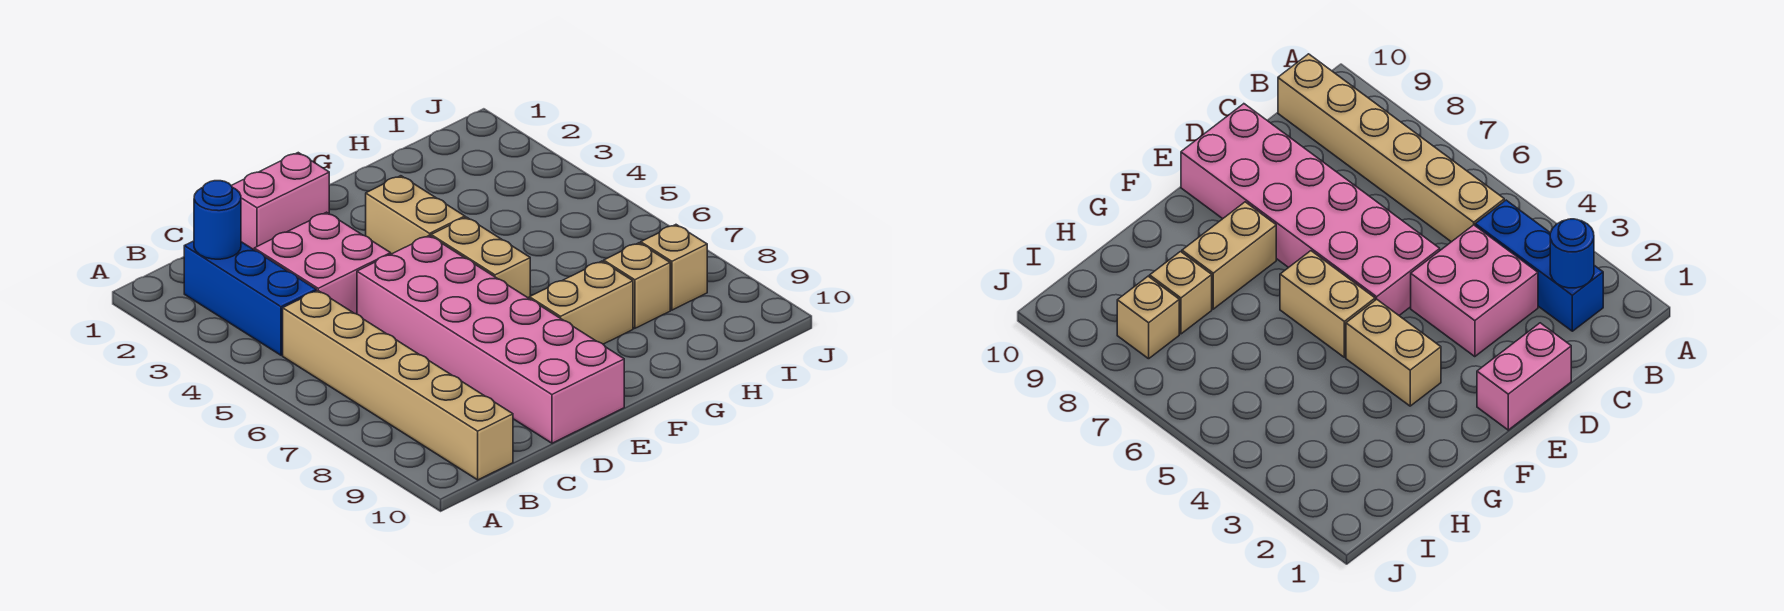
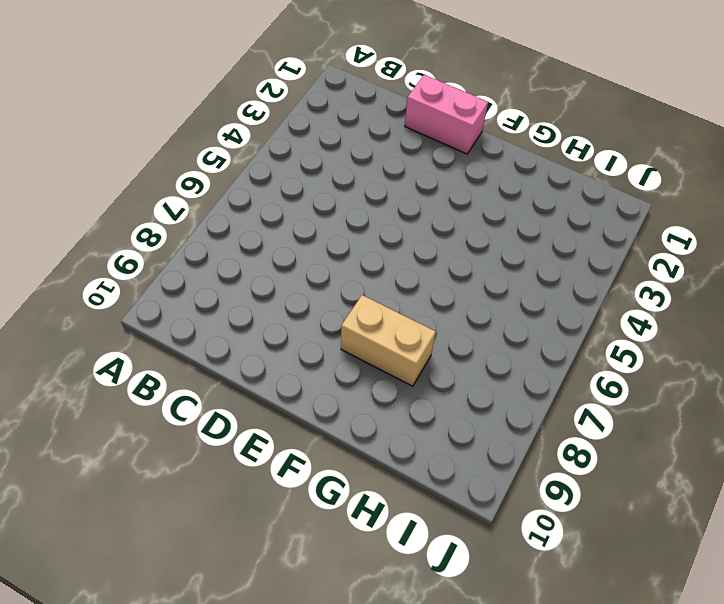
none -> blue brick B2:B4 level 1
none -> tan brick B5:B10 level 1

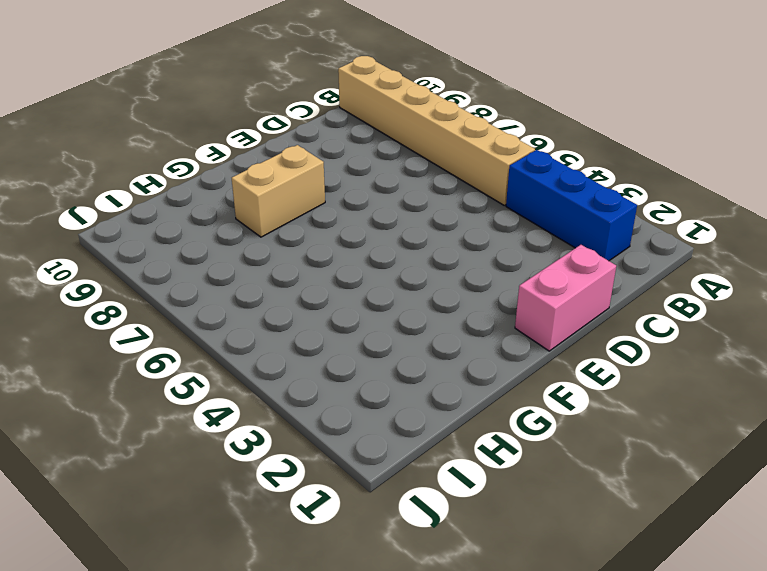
none -> pink brick C3:D4 level 1
none -> pink brick D5:E10 level 1

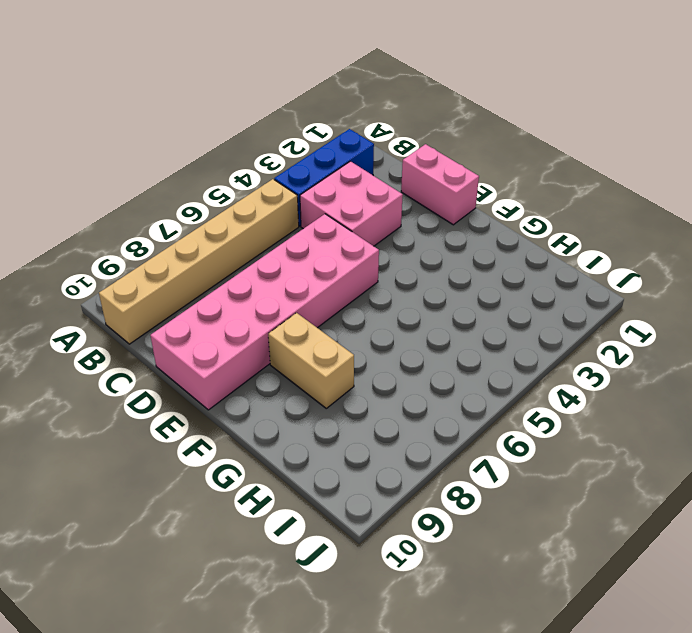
none -> tan brick F3:F4 level 1
none -> tan brick F5:F6 level 1

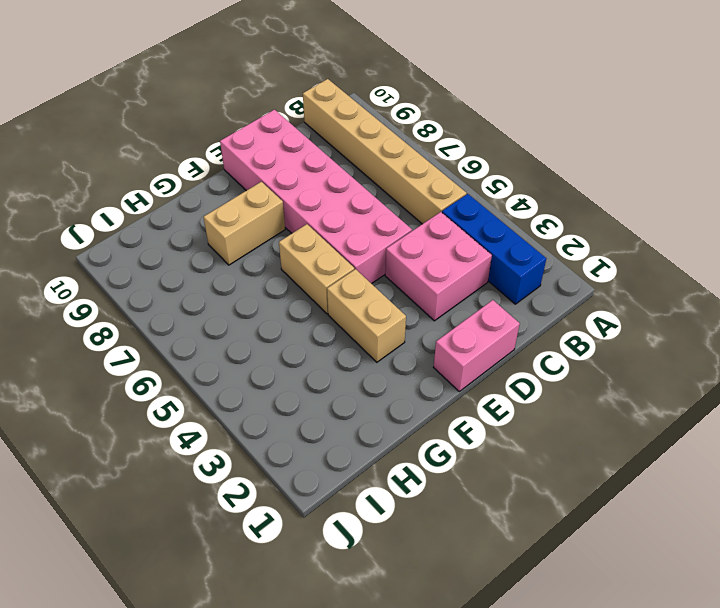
none -> tan brick H8 level 1
none -> tan brick I8 level 1

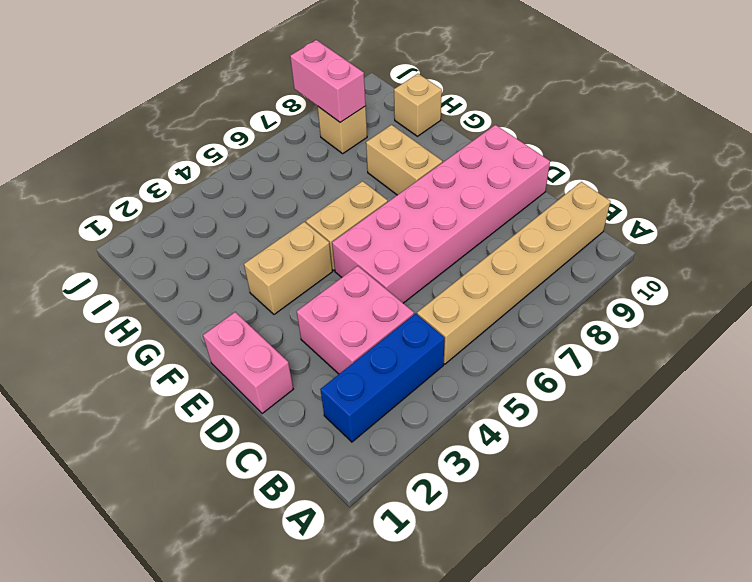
tan brick H10 level 1 -> tan brick H8 level 1
pink brick I8:J8 level 2 -> none
none -> blue round brick B2 level 2

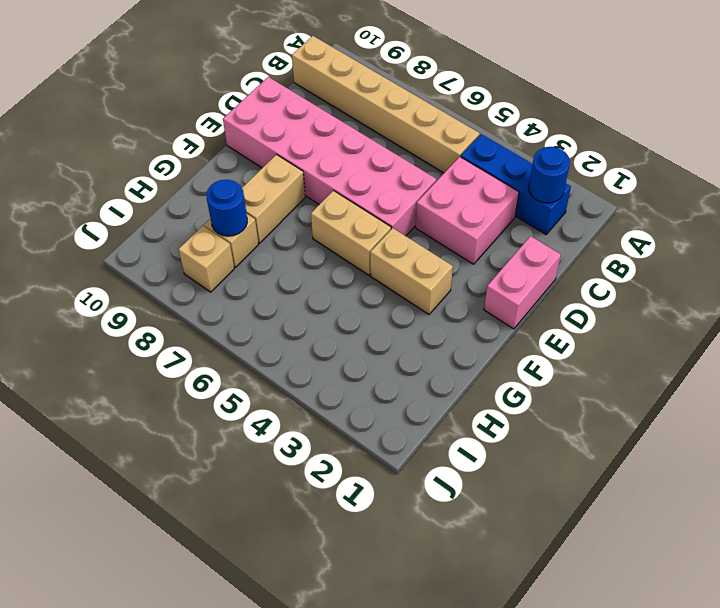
blue round brick H8 level 2 -> none

